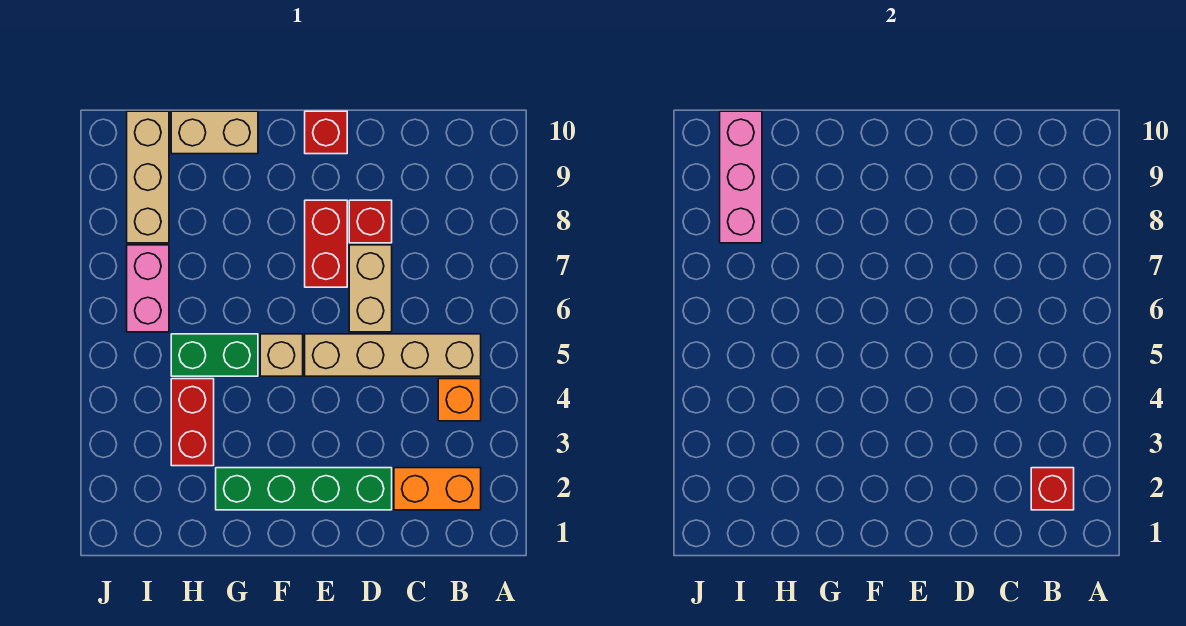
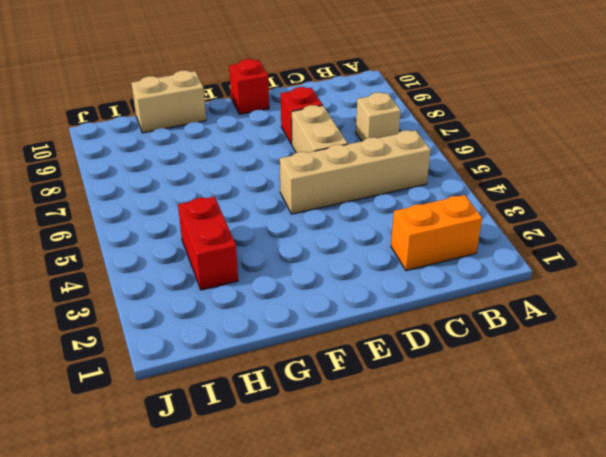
tan brick B7 level 1 -> tan brick F5 level 1
none -> orange brick B4 level 1
none -> green brick D2:G2 level 1
none -> red brick E7:E8 level 1

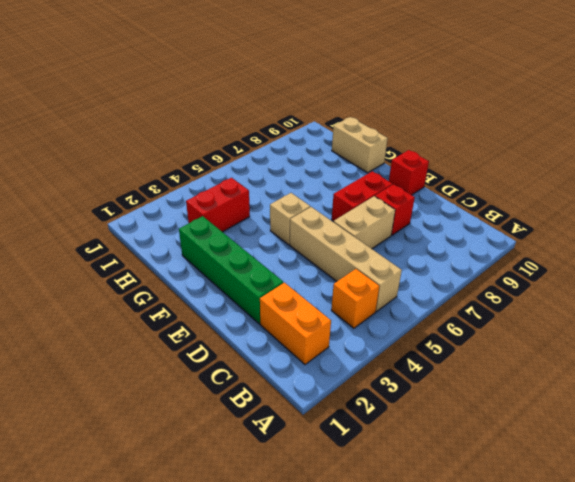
none -> green brick G5:H5 level 1
none -> pink brick I6:I7 level 1
none -> tan brick I8:I10 level 1

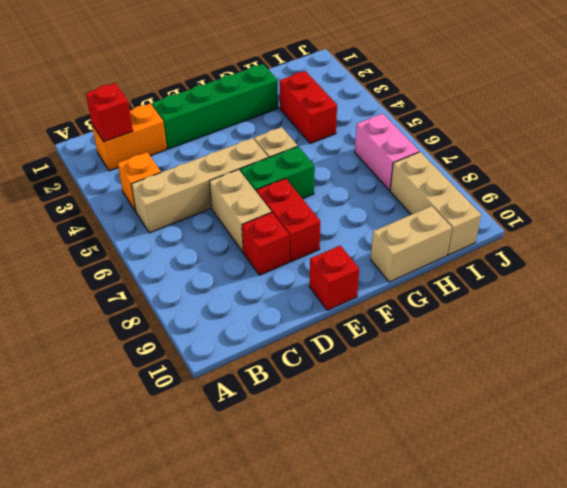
green brick E6:F6 level 1 -> green brick G5:H5 level 1
none -> pink brick I8:I10 level 2

